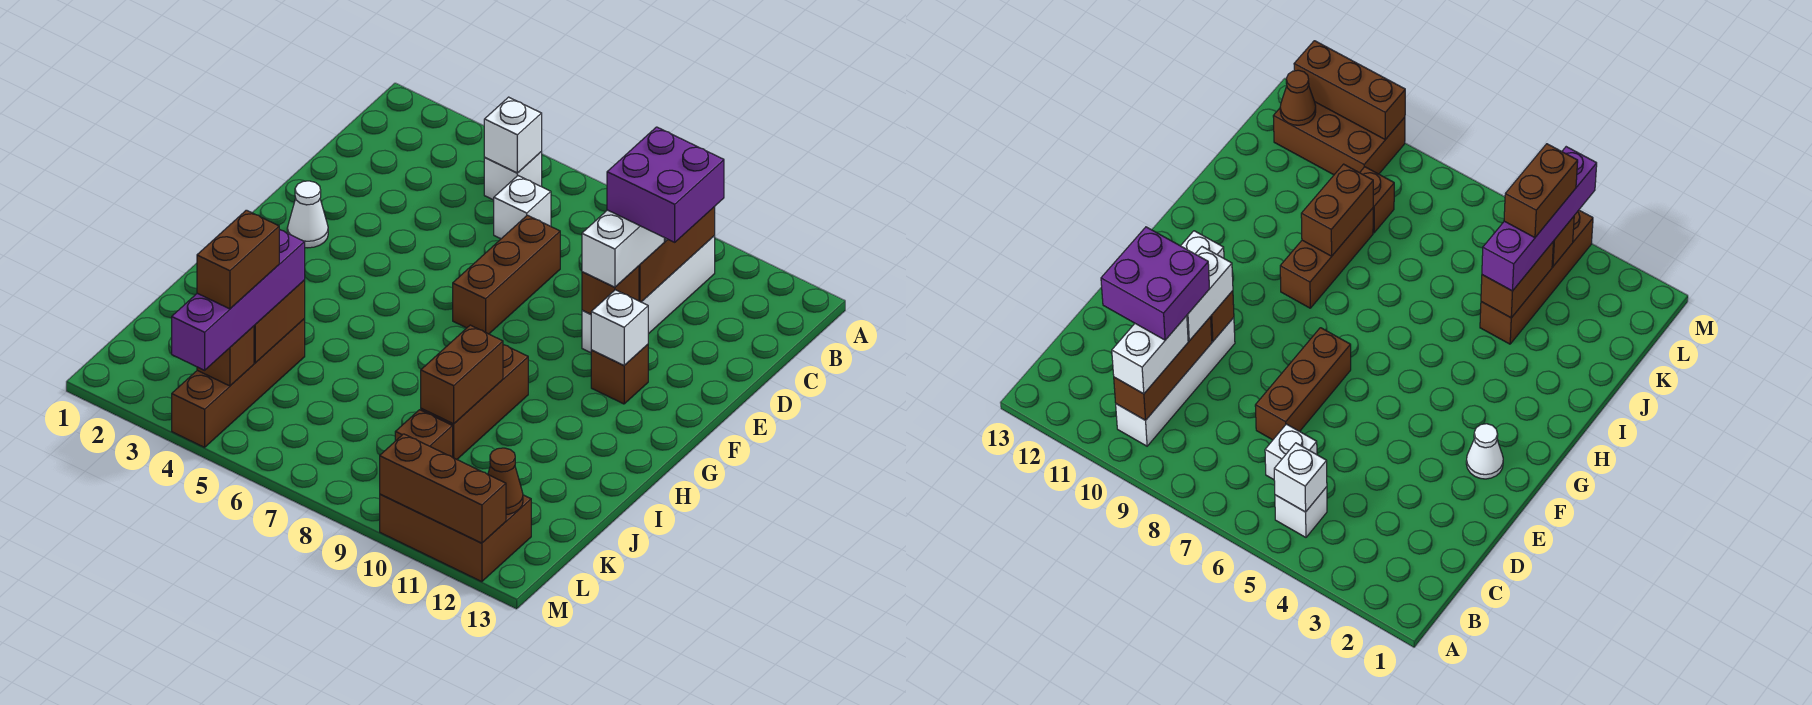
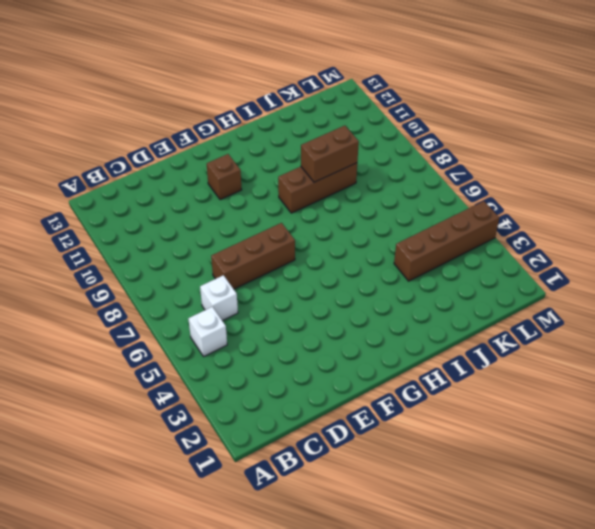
none -> white brick B10:E10 level 1
none -> white cone F2 level 1
none -> brown brick K9 level 1

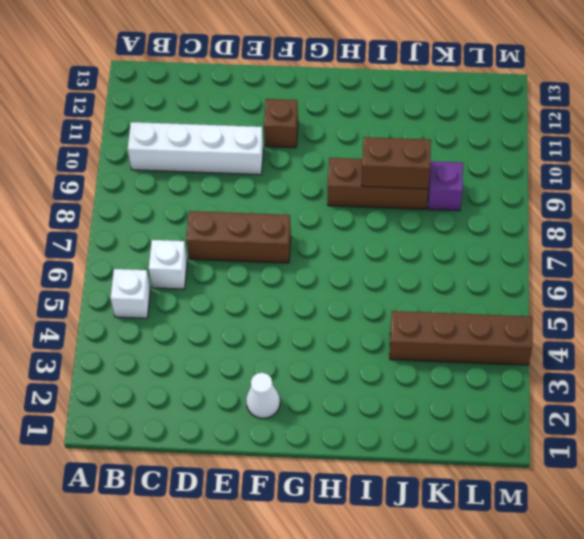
purple brick K9 level 1 -> brown brick K9 level 1
none -> brown brick L10:M12 level 1
none -> white brick B5 level 2
none -> brown brick B10:D10 level 2

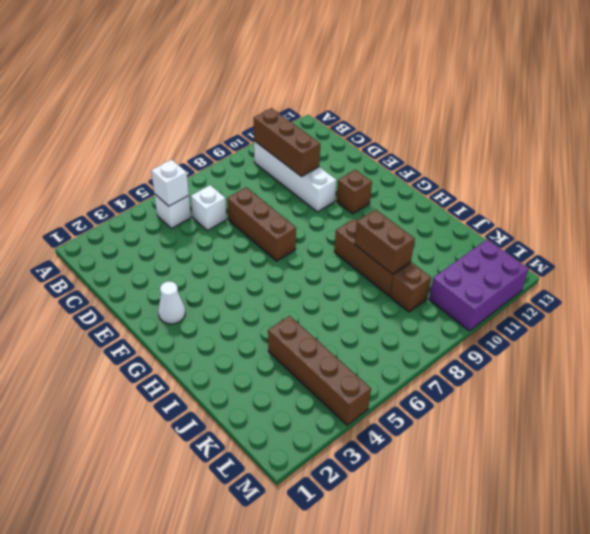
purple brick L10:M12 level 1 -> brown brick L10:M12 level 1
none -> brown brick E10 level 2
none -> white brick F11 level 2
none -> brown brick J4:K4 level 2

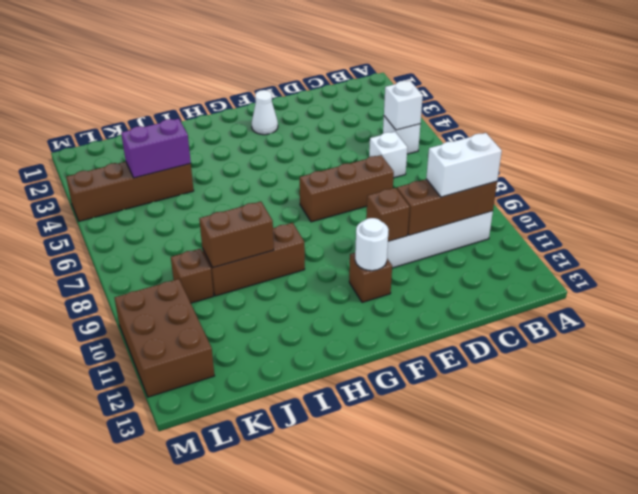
white round brick F11 level 2 -> white brick F11 level 2
purple brick J4:K4 level 2 -> brown brick J4:K4 level 2
none -> brown brick L4 level 2
none -> brown cone L12 level 2
none -> brown brick M10:M12 level 2

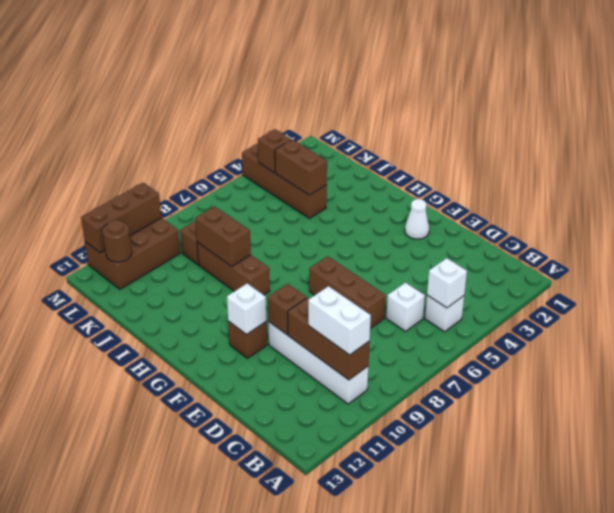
brown round brick L12 level 2 -> brown cone L12 level 2
none -> white brick D10:E10 level 3
none -> purple brick J4:M4 level 3
none -> purple brick C10:D11 level 4

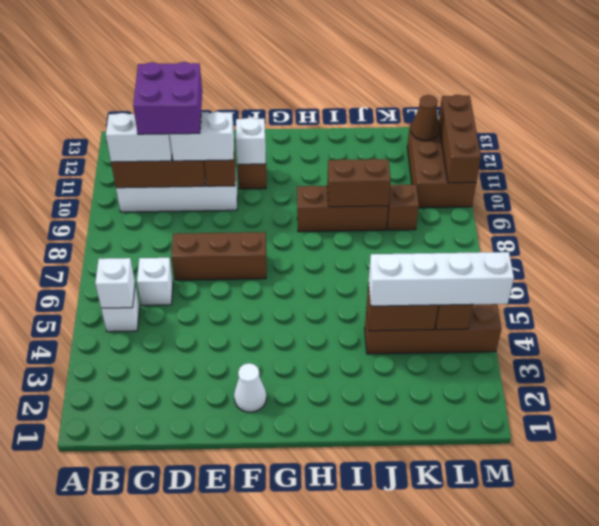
white brick J4:M4 level 3 -> purple brick J4:M4 level 3
none -> brown brick K4:L4 level 4

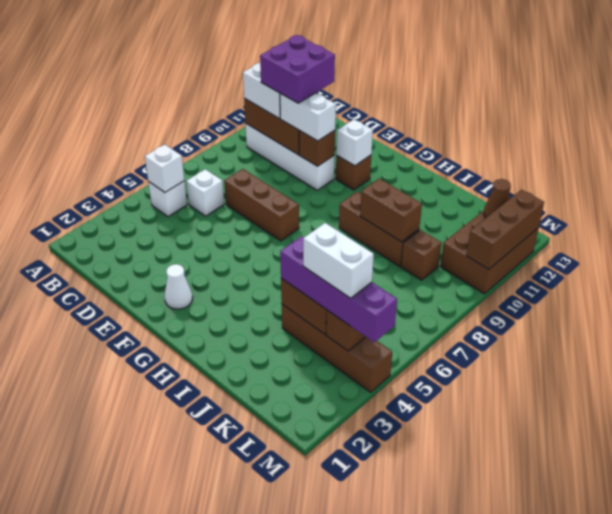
white brick K4:L4 level 4 -> brown brick K4:L4 level 4

